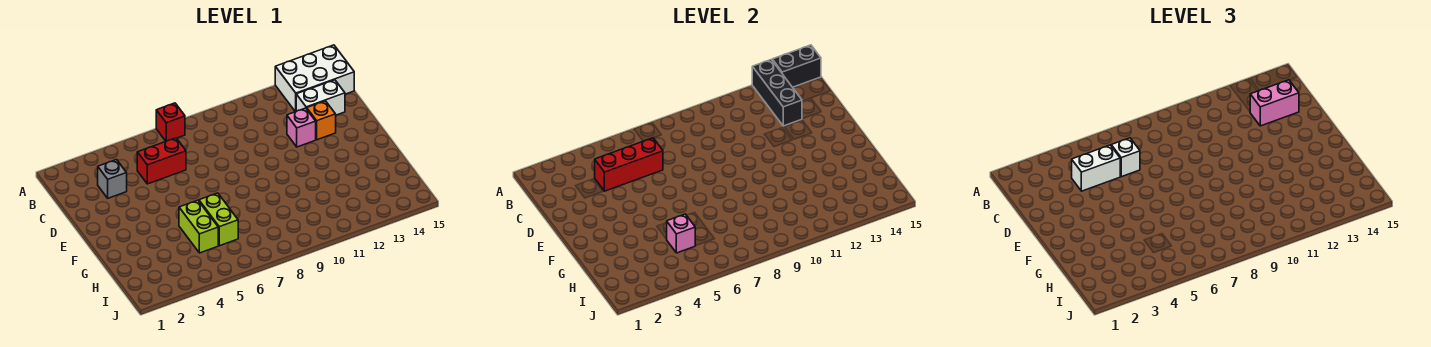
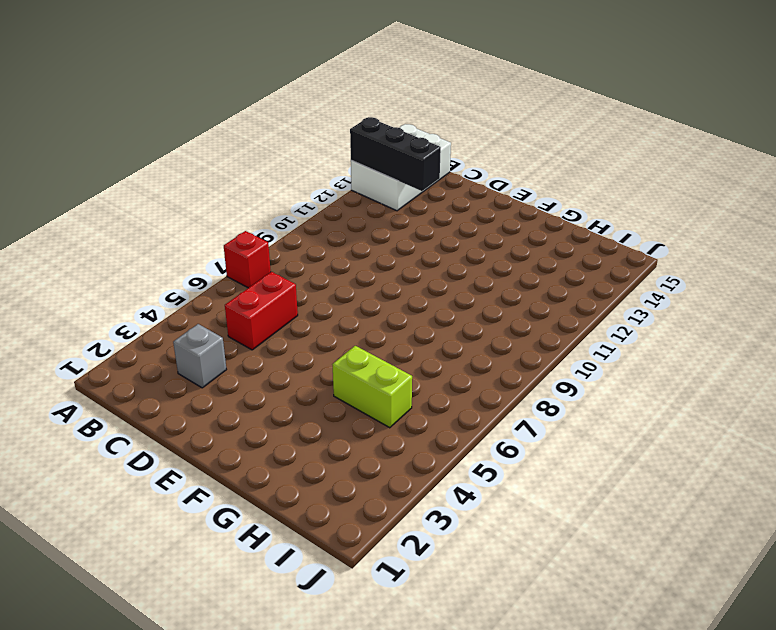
none -> white brick C13:C14 level 1
none -> pink brick D12 level 1
none -> orange brick D13 level 1

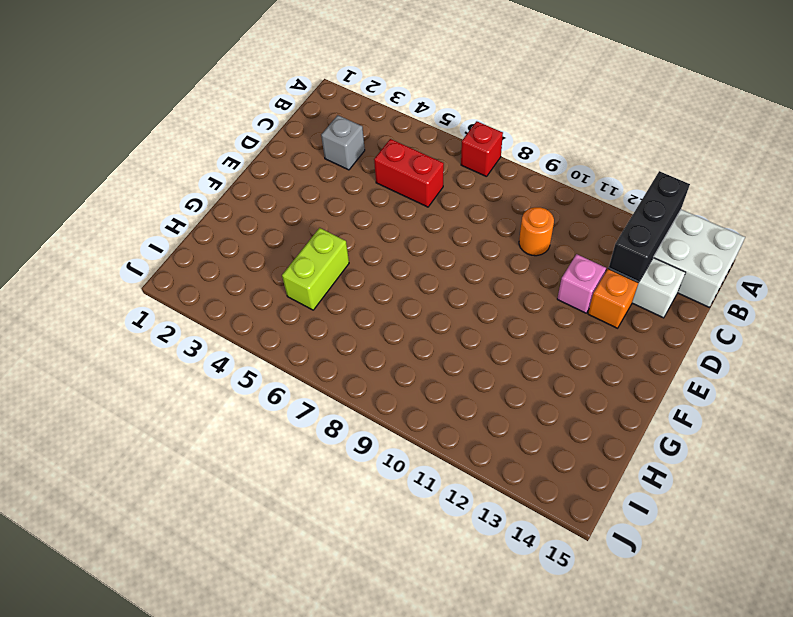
orange round brick C10 level 1 -> none
none -> lime brick G6:H6 level 1
none -> black brick A14:A15 level 2
none -> red brick C4:C6 level 2

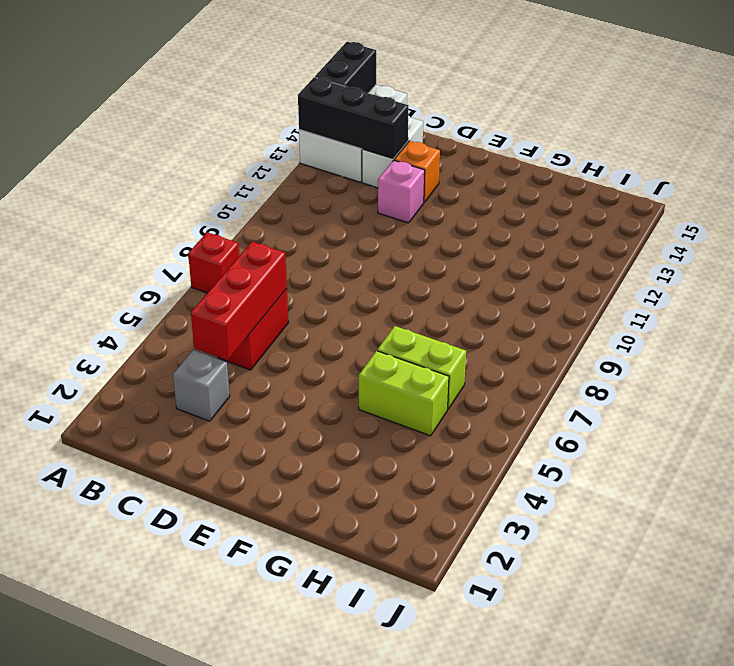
none -> pink brick H5 level 2
none -> white brick C4:C5 level 3
none -> white brick C6 level 3

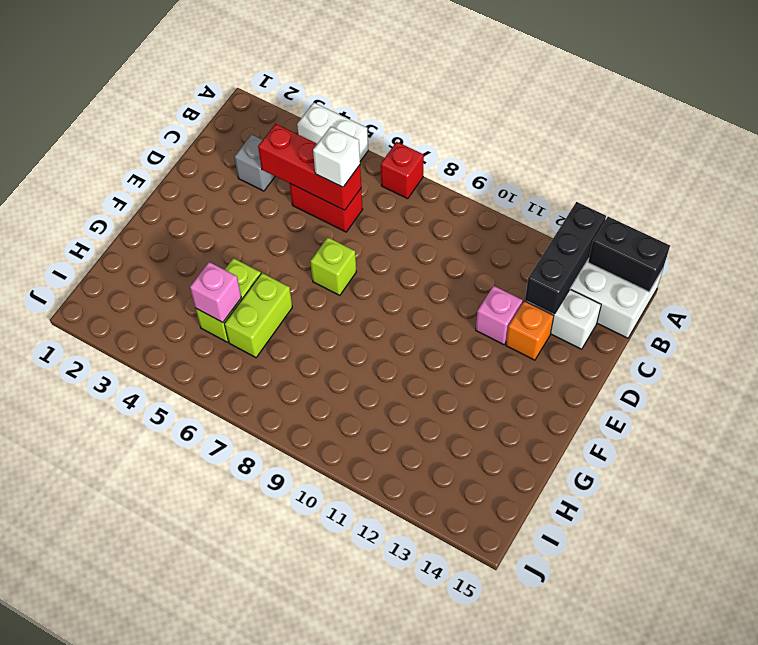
white brick A4:A5 level 1 -> white brick C4:C5 level 3
lime brick E7 level 1 -> none
none -> pink brick C13:C14 level 3

